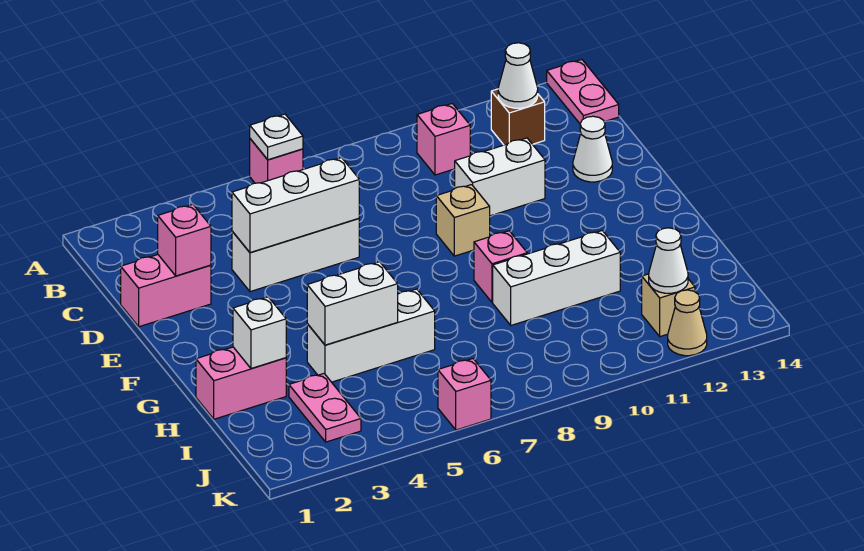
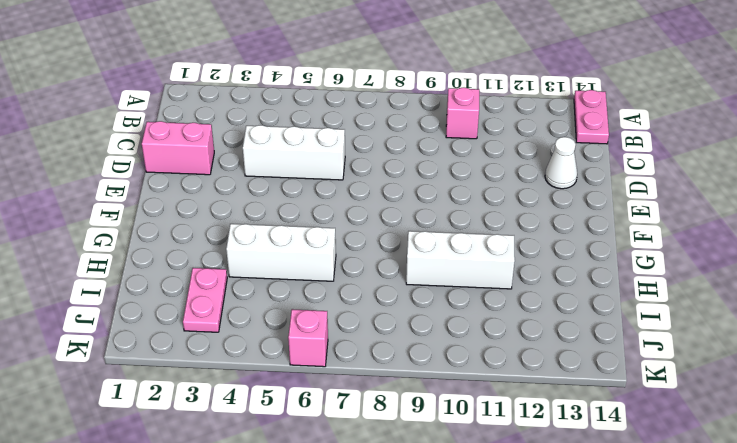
none -> pink brick A6 level 1
none -> brown brick B12 level 1
none -> white brick D10:D11 level 1

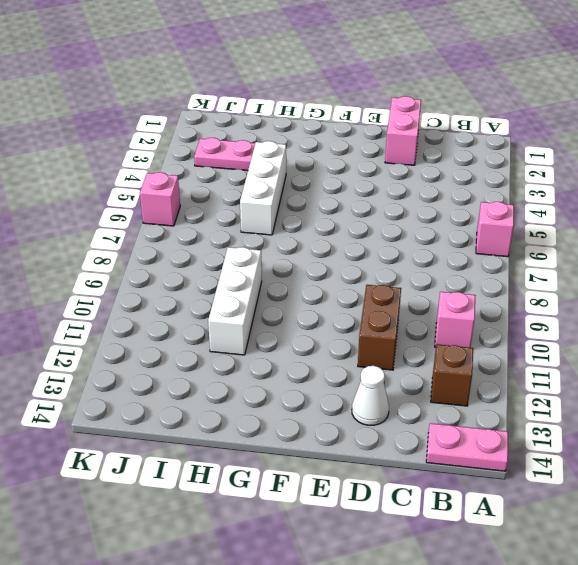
brown brick D10:D11 level 1 -> white brick D10:D11 level 1
none -> white brick D4:D6 level 1
none -> tan brick E9 level 1
none -> pink brick G9 level 1

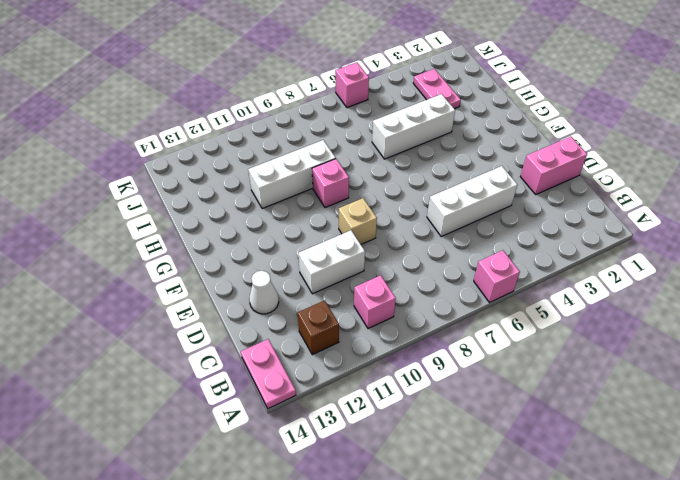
none -> pink brick H1:H2 level 1
none -> tan brick J12 level 1
none -> tan cone K12 level 1

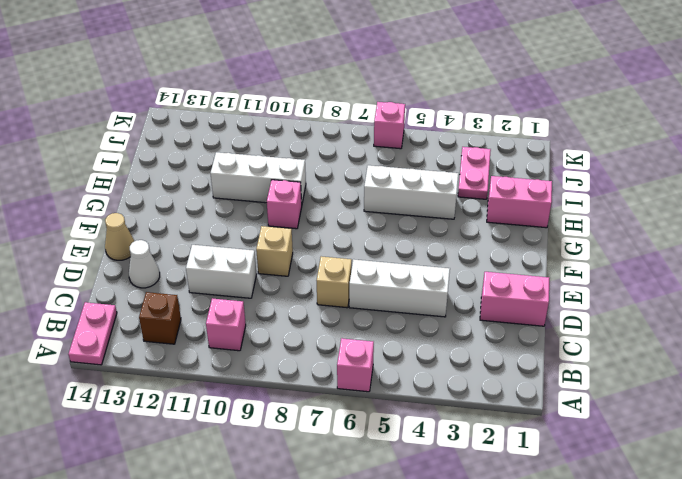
tan brick D7 level 1 -> tan brick J12 level 1
tan cone E14 level 1 -> tan cone K12 level 1
none -> white plate A6 level 2
none -> white cone B12 level 2
none -> pink brick D2 level 2

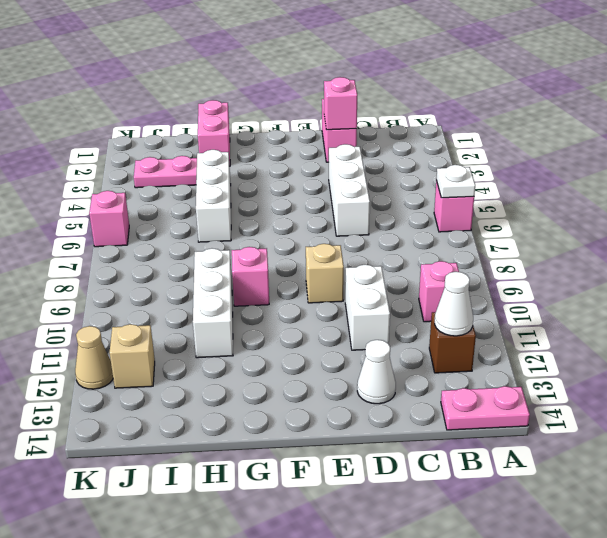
none -> white brick D4:D6 level 2
none -> white brick H2 level 2
none -> white brick H4:H5 level 2

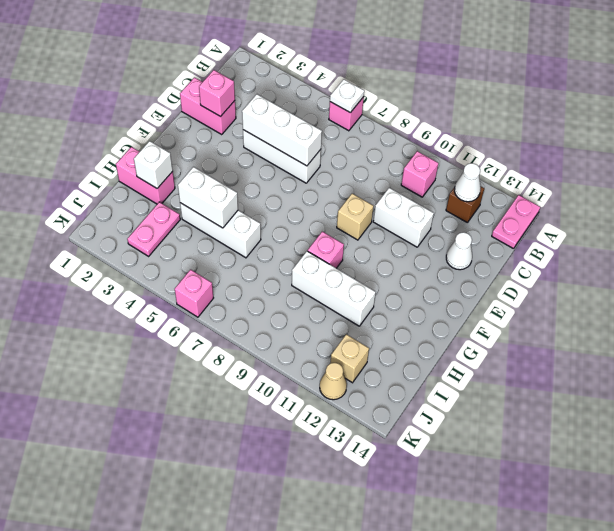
none -> white cone J12 level 2

